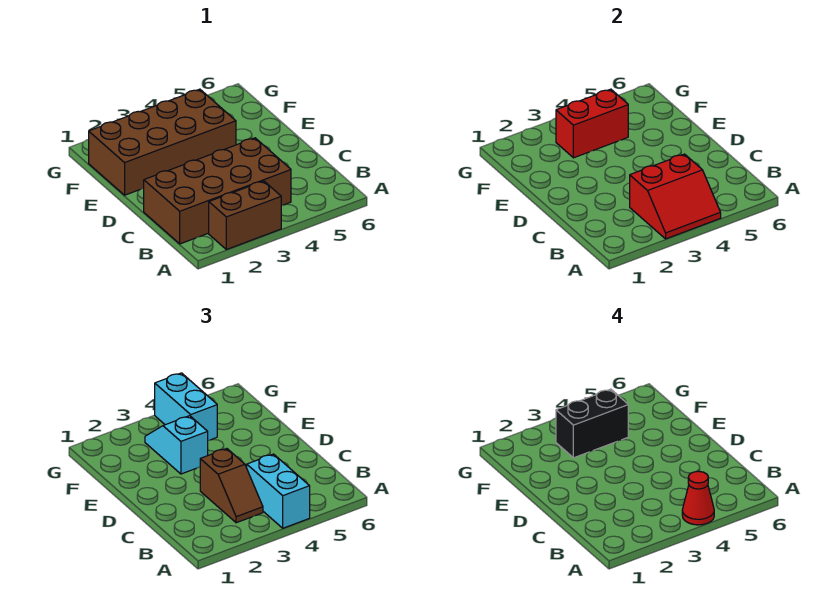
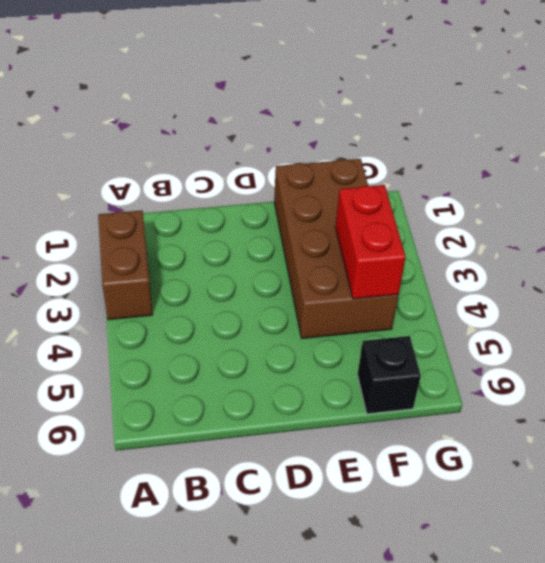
black brick F6 level 1 -> none
none -> brown brick B1:C4 level 1
none -> red slope A3:B4 level 2 top B

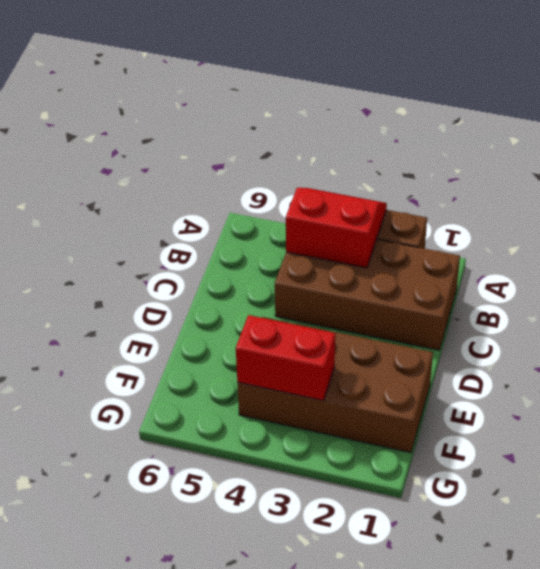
none -> cyan brick A4:B4 level 3
none -> brown slope B3:C3 level 3 top C

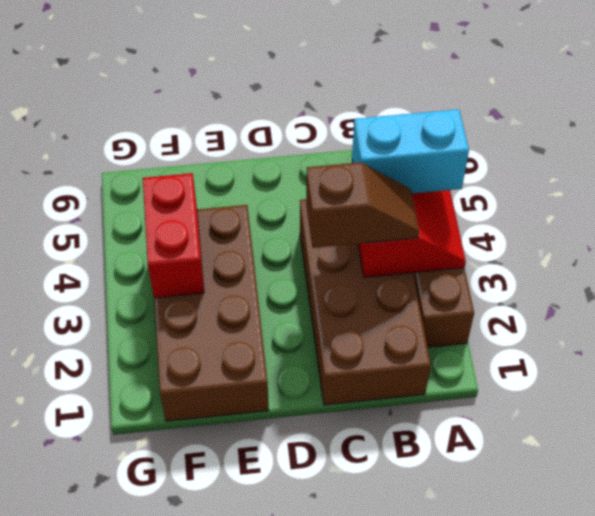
none -> cyan slope E3:F3 level 3 top E
none -> cyan brick F4:G4 level 3

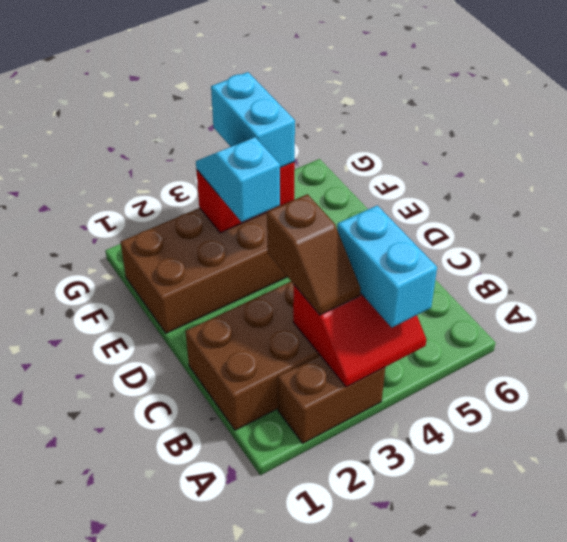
none -> red cone A4 level 4
none -> black brick F3:F4 level 4

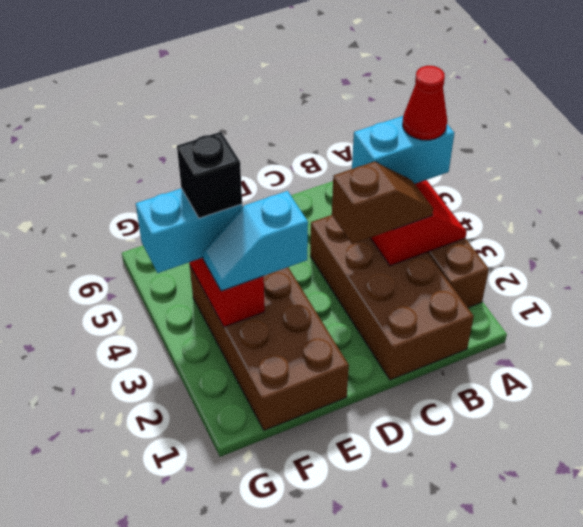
black brick F4 level 4 -> black brick F3:F4 level 4

